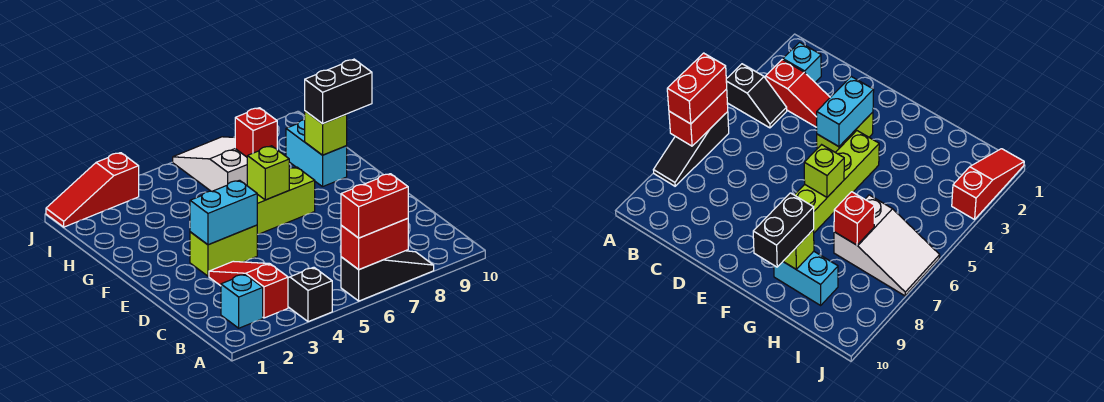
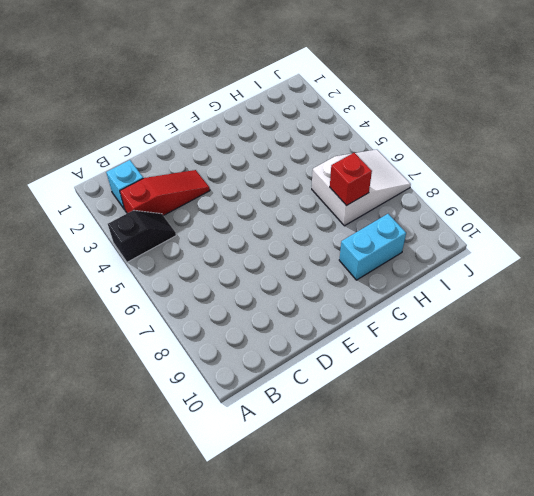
none -> black slope A6:A8 level 1 top 6
none -> lime brick E3:E4 level 1
none -> lime brick F4:F7 level 1

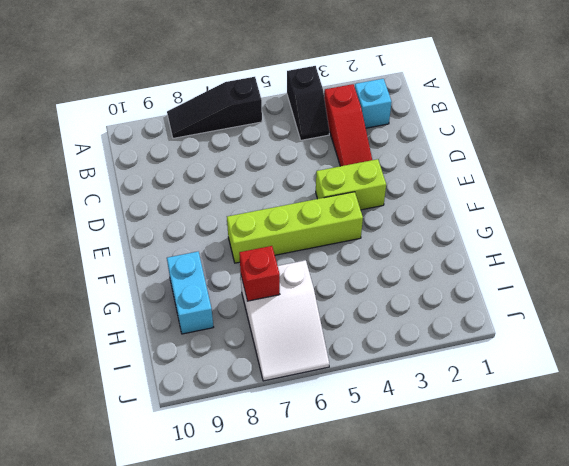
none -> red slope J1:J3 level 1 top 3
none -> red brick A6:A7 level 2
none -> cyan brick E3:E4 level 2

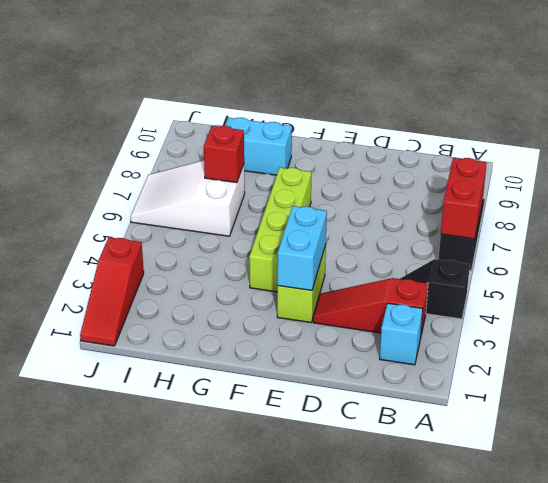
none -> lime brick F6 level 2
none -> lime brick G9 level 2
none -> red brick A6:A7 level 3

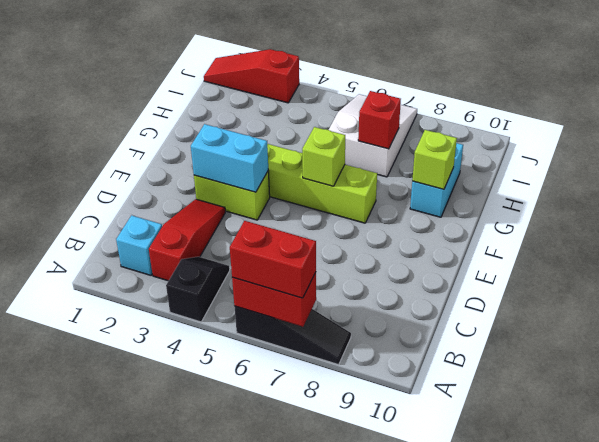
none -> black brick G9:G10 level 3

